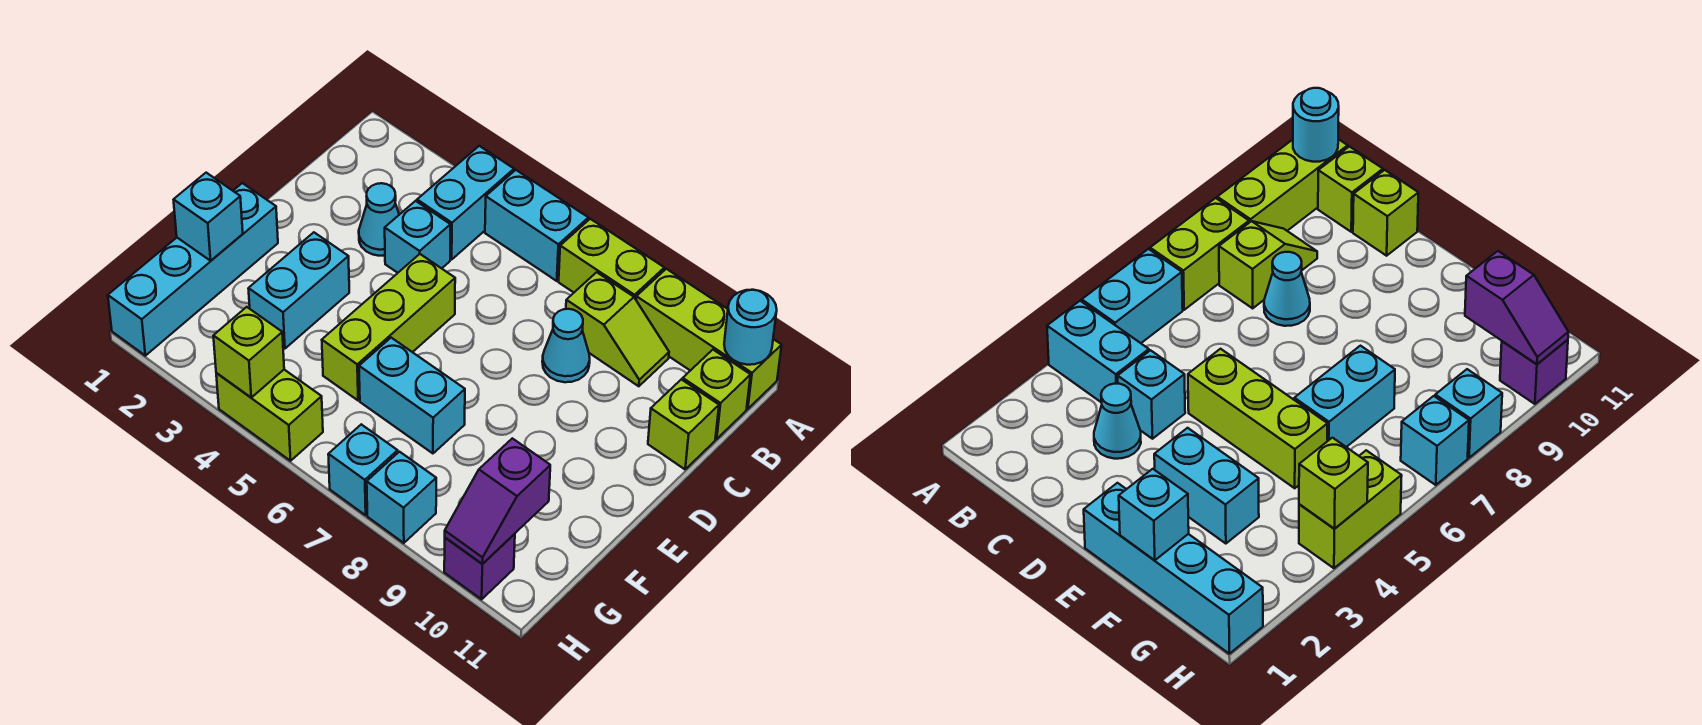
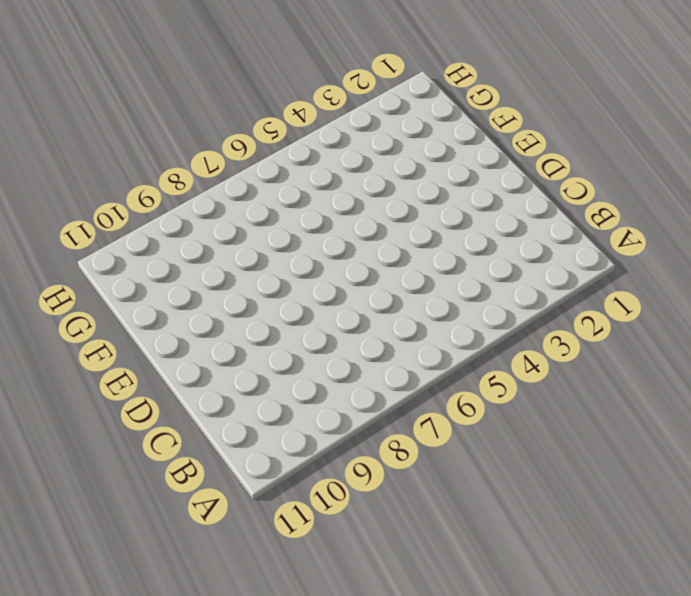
none -> cyan brick A4:B4 level 1
none -> cyan brick A5:A6 level 1
none -> lime brick A7:A8 level 1

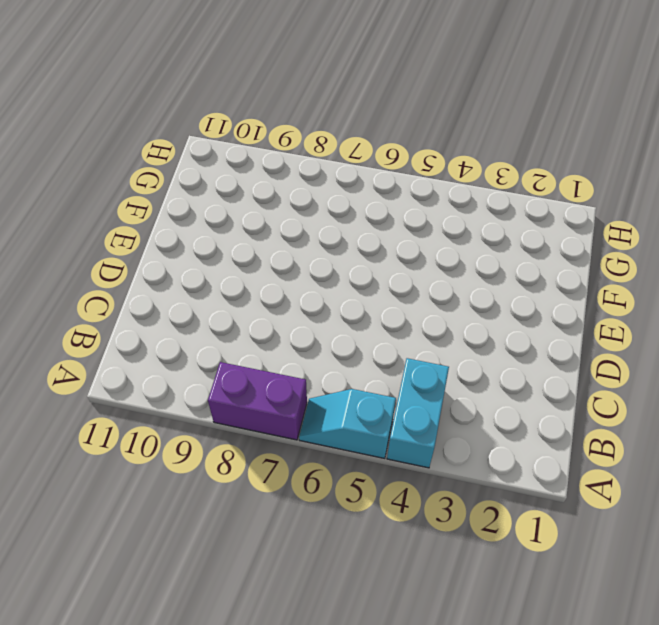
cyan slope A5:A6 level 1 top 5 -> cyan brick A5:A6 level 1
purple brick A7:A8 level 1 -> lime brick A7:A8 level 1
none -> lime brick A9:A11 level 1
none -> lime slope B8:B9 level 1 top 8
none -> lime brick B11 level 1

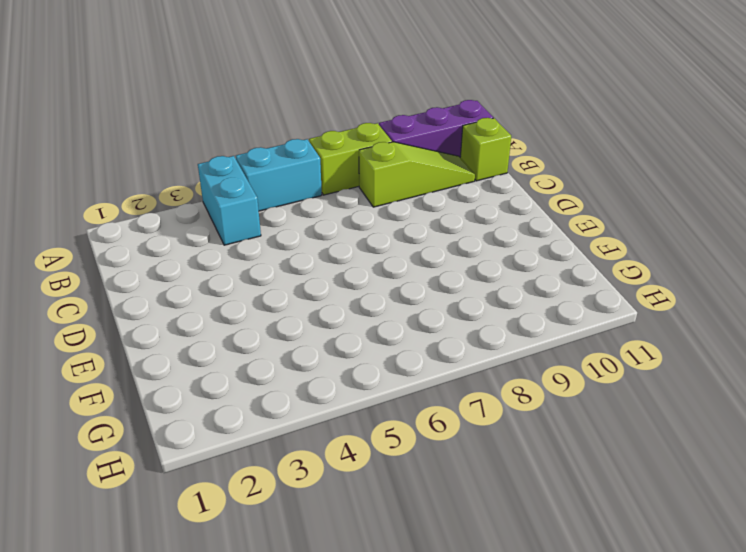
purple brick A9:A11 level 1 -> lime brick A9:A11 level 1
lime slope B8:B10 level 1 top 8 -> lime slope B8:B9 level 1 top 8
none -> cyan cone C3 level 1
none -> cyan brick C4 level 1
none -> cyan cone C8 level 1

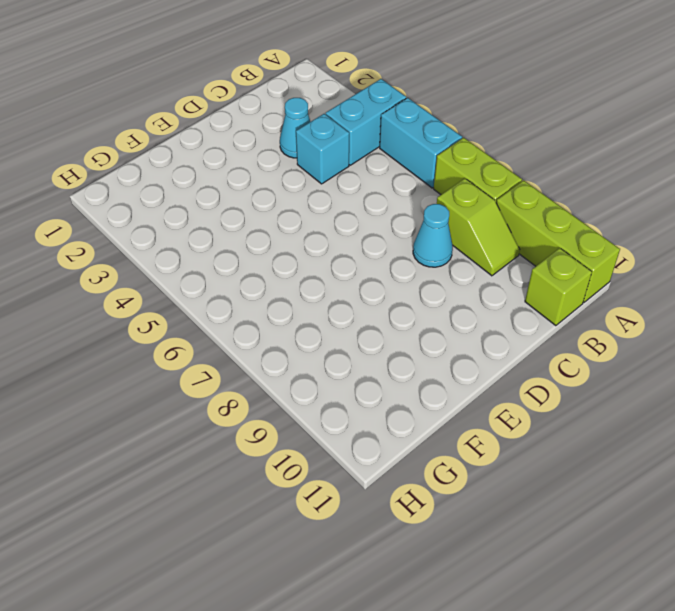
none -> lime brick C11 level 1
none -> lime brick D5:F5 level 1
none -> cyan brick E1:H1 level 1

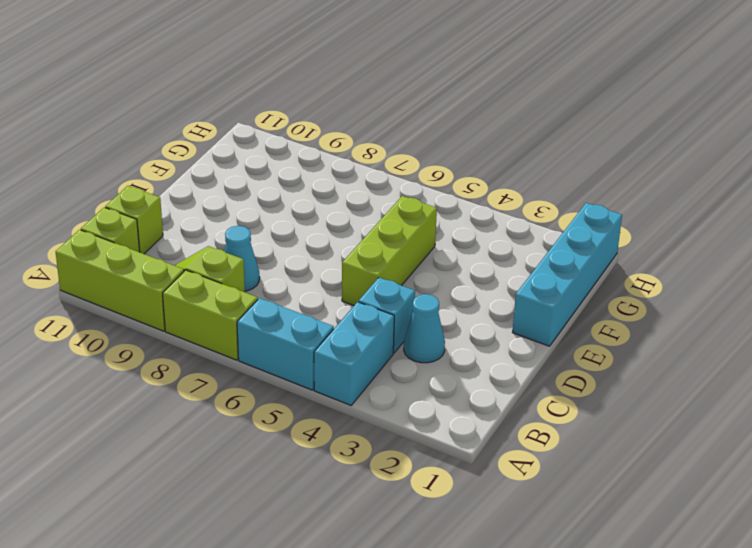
none -> cyan brick E3:F3 level 1
none -> cyan brick F6:F7 level 1
none -> lime brick H4:H5 level 1

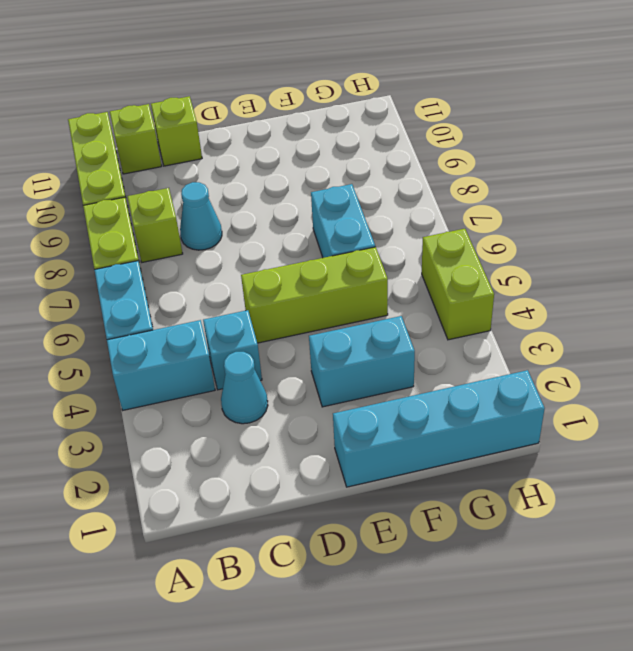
none -> cyan brick H7 level 1
none -> cyan brick H8 level 1
none -> purple brick H10 level 1

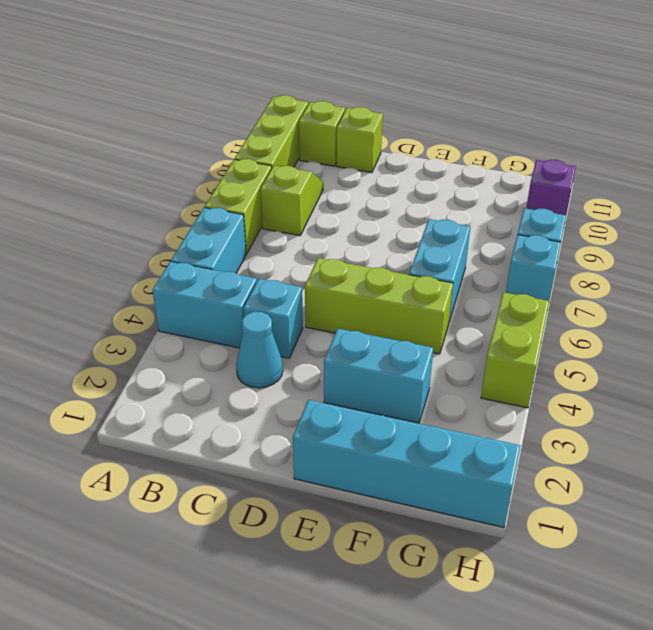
none -> cyan cone C8 level 1
none -> cyan round brick A11 level 2
none -> cyan brick F1 level 2

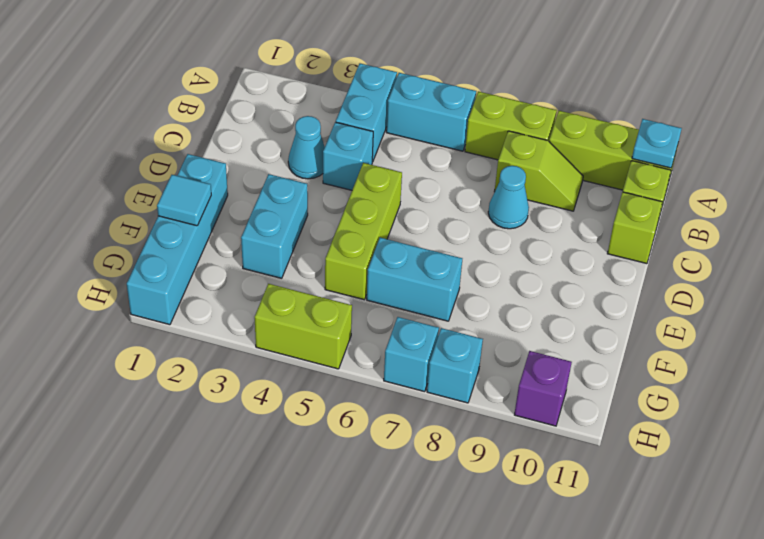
cyan plate A11 level 2 -> cyan round brick A11 level 2
cyan tile F1 level 2 -> cyan brick F1 level 2
none -> purple slope G10:H10 level 2 top G
none -> lime brick H4 level 2

